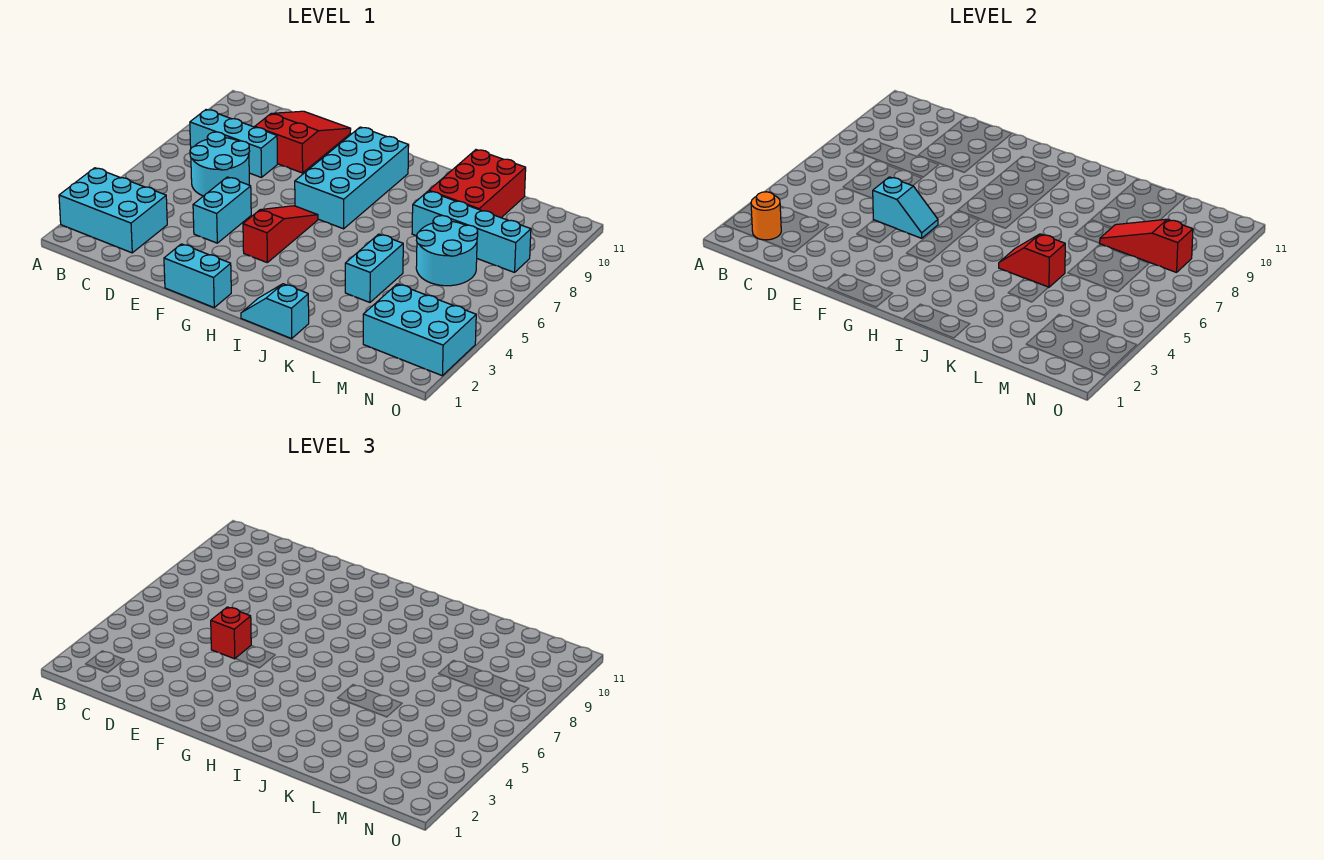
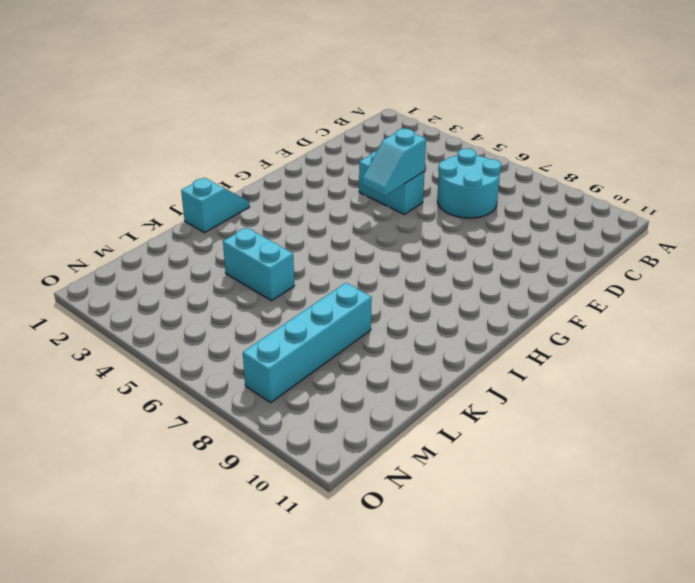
none -> cyan brick A2:C3 level 1
none -> cyan brick B8:D8 level 1
none -> red slope D9:E11 level 1 top 9

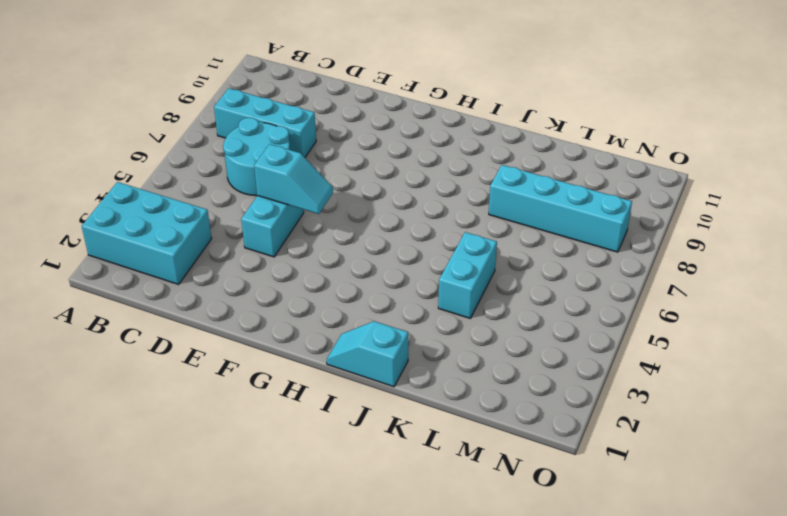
none -> red slope D9:E11 level 1 top 9
none -> cyan brick F1:G1 level 1
none -> red slope G4:G6 level 1 top 4

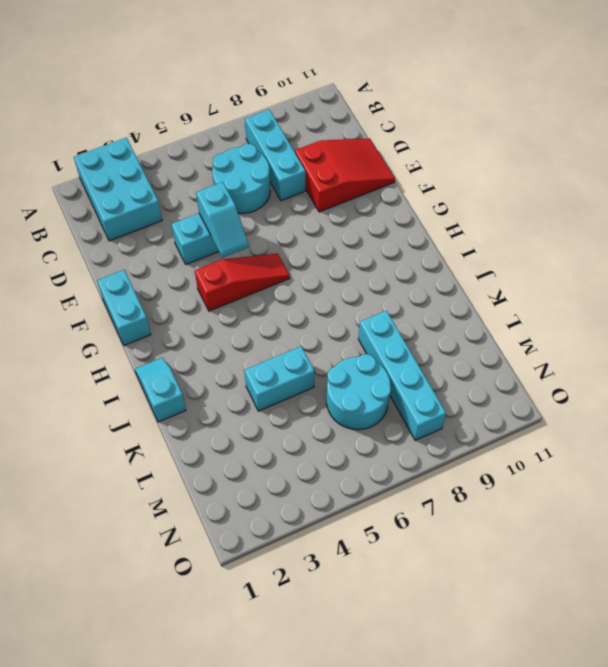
none -> cyan brick G7:H10 level 1
none -> red brick K9:L11 level 1
none -> cyan brick M2:O3 level 1

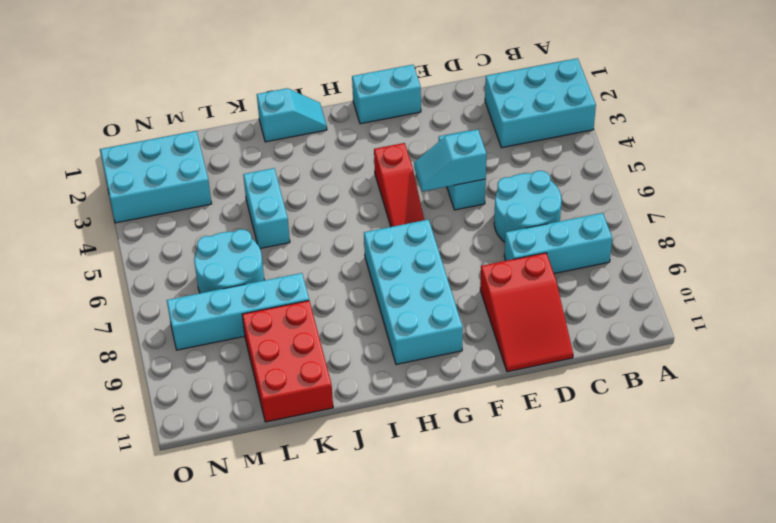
none -> orange round brick B2 level 2
none -> red slope J5:K5 level 2 top K
none -> red slope L8:N8 level 2 top N

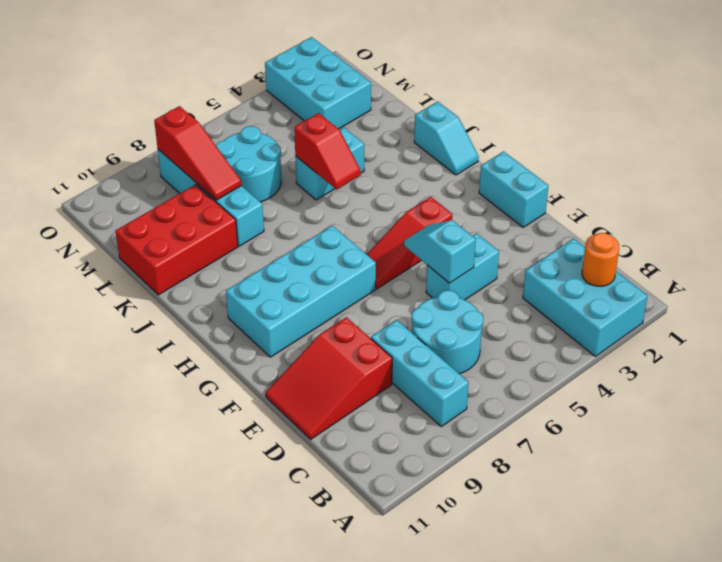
none -> red brick E5 level 3

